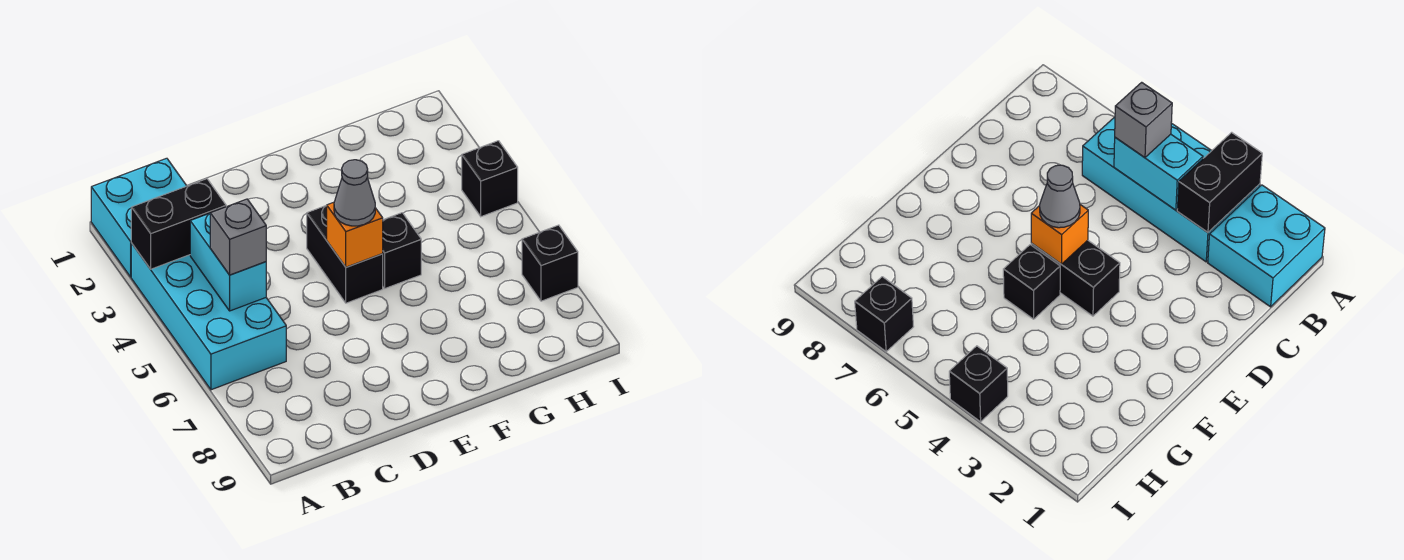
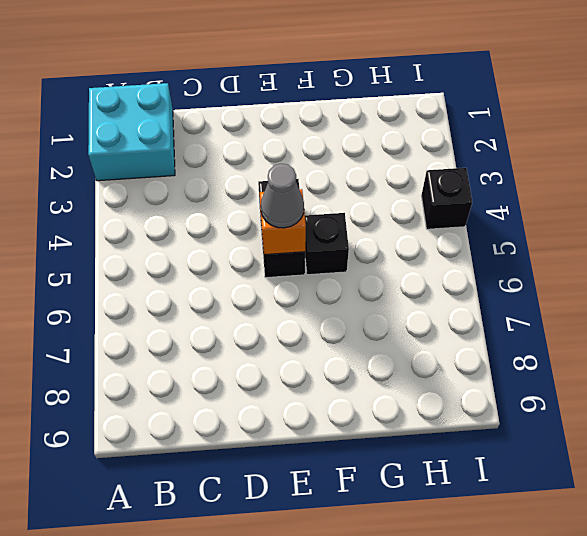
none -> cyan brick A3:B6 level 1
none -> black brick I7 level 1

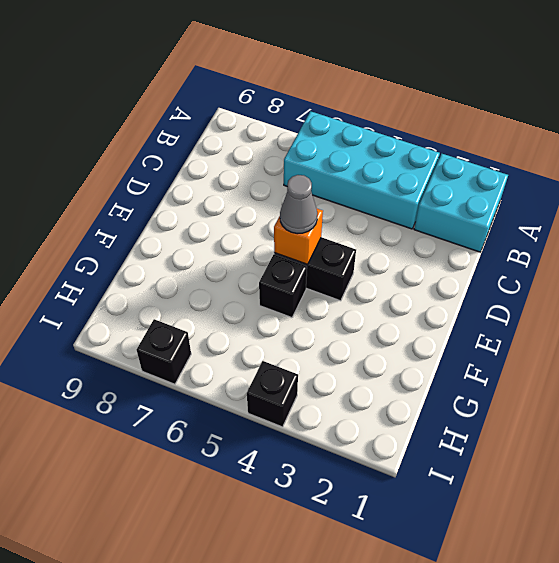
none -> black brick A3:B3 level 2
none -> cyan brick B4:B5 level 2

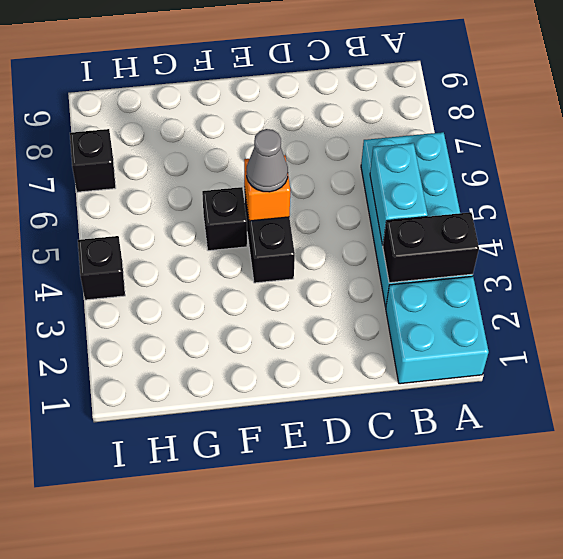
none -> grey brick B5 level 3

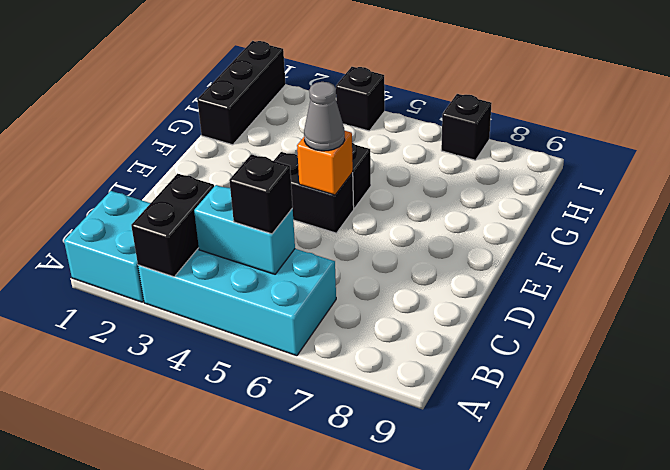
black brick B5 level 3 -> grey brick B5 level 3
black brick G1:I1 level 1 -> none

